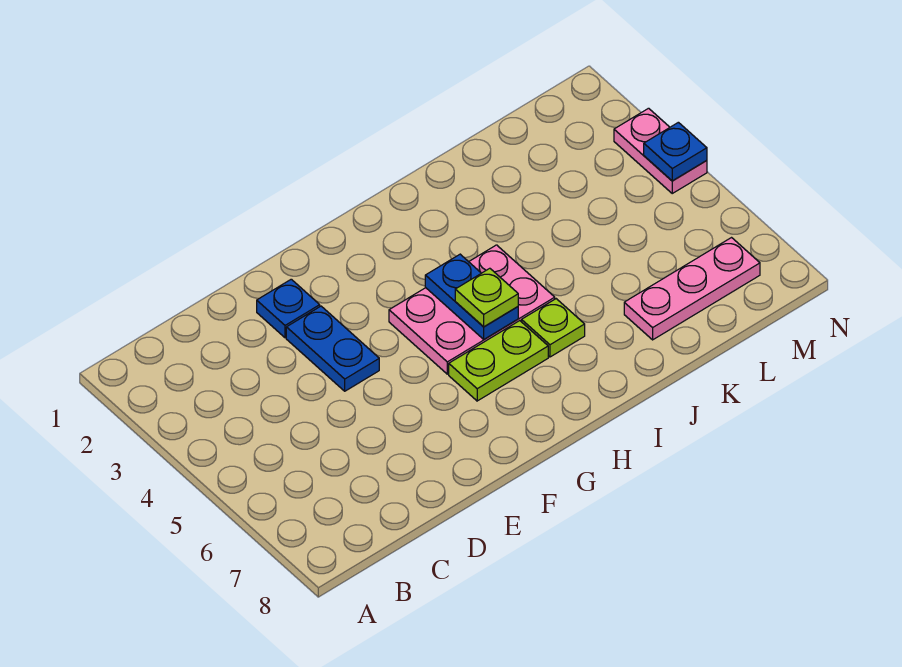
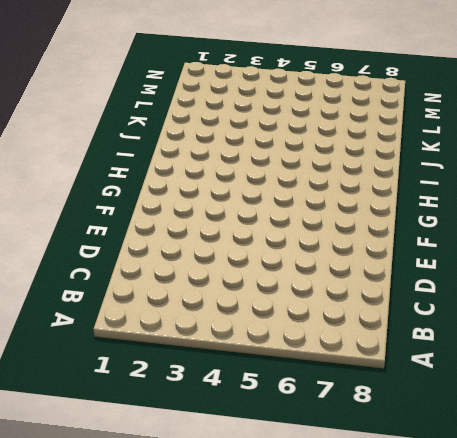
none -> blue plate E2 level 1
none -> blue plate E3:E4 level 1

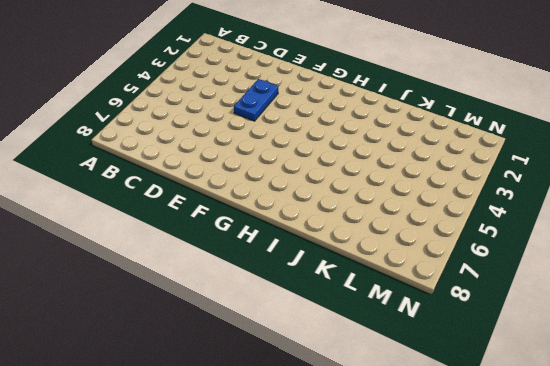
none -> blue plate E2 level 1
none -> pink plate G4:I5 level 1

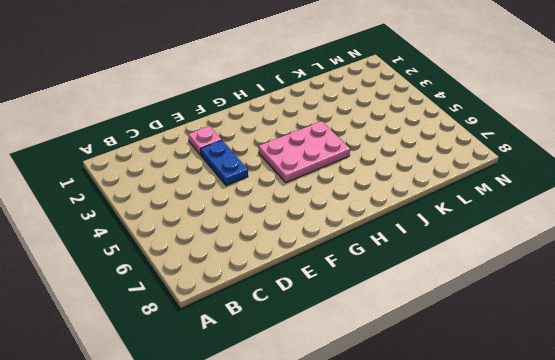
pink plate E2 level 1 -> blue plate E2 level 1
none -> lime plate G6:H6 level 1
none -> lime plate I6 level 1

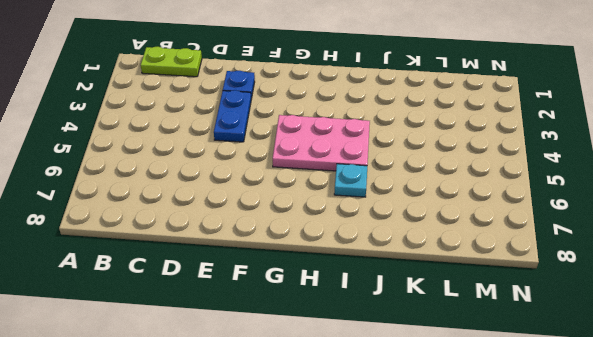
lime plate B1:C1 level 1 -> lime plate G6:H6 level 1
cyan plate I6 level 1 -> lime plate I6 level 1
none -> pink plate K7:M7 level 1
none -> pink plate N3:N4 level 1

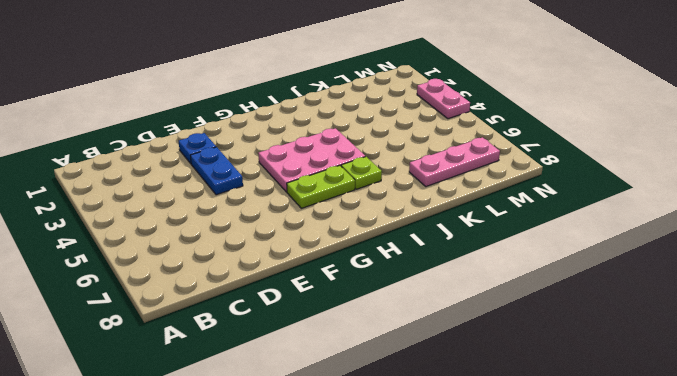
none -> blue plate H4:H5 level 2
none -> blue plate N4 level 2

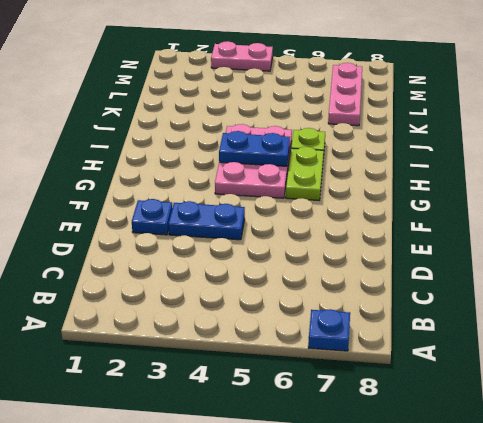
blue plate A7 level 1 -> blue plate N4 level 2
none -> lime plate H5 level 3

